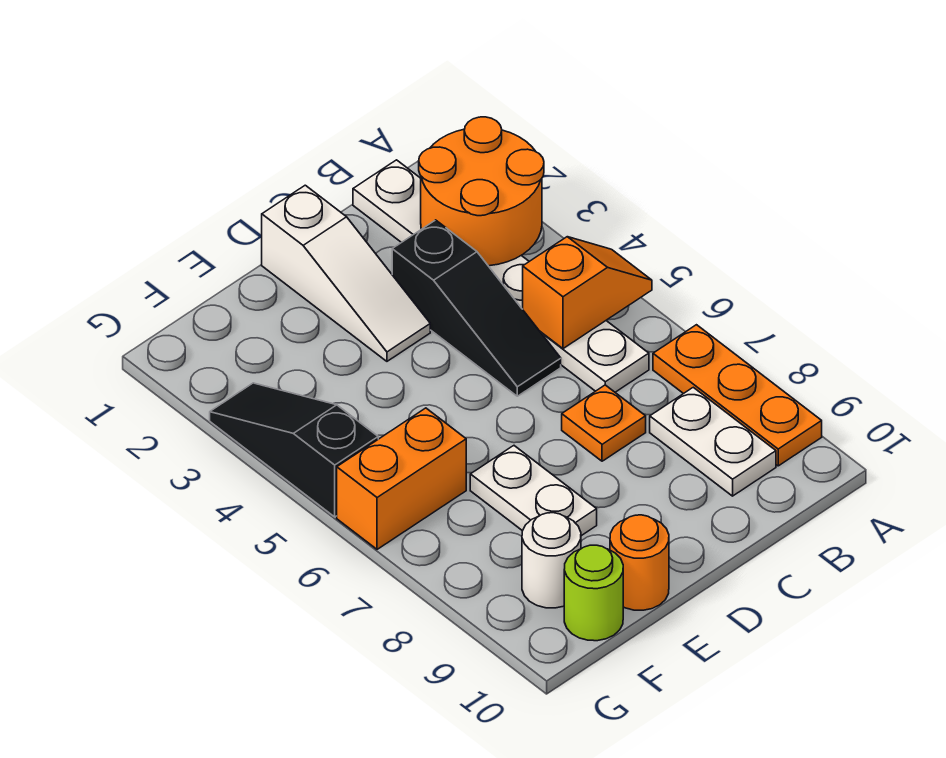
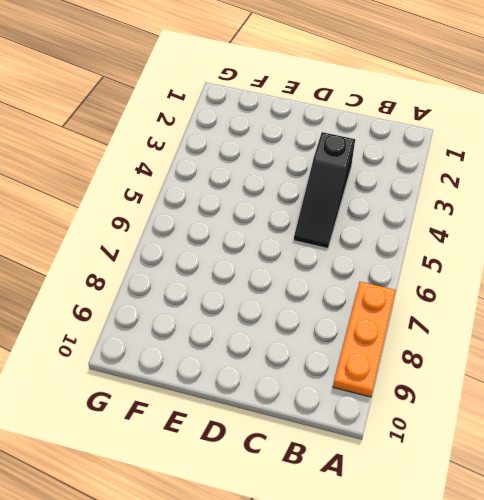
none -> white plate B1:B6 level 1
none -> white plate B8:B9 level 1
none -> orange plate C7 level 1

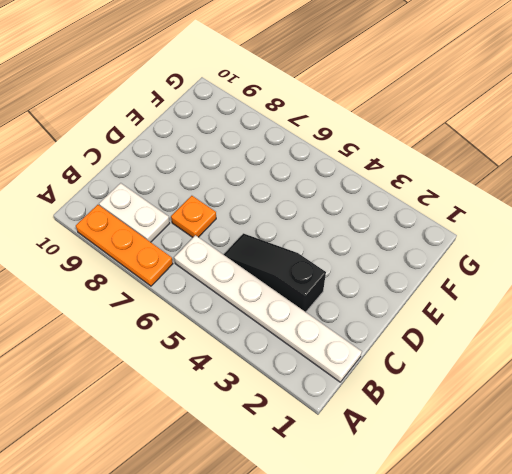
none -> white slope D1:D3 level 1 top 1
none -> white plate E7:E8 level 1
none -> orange round brick E10 level 1

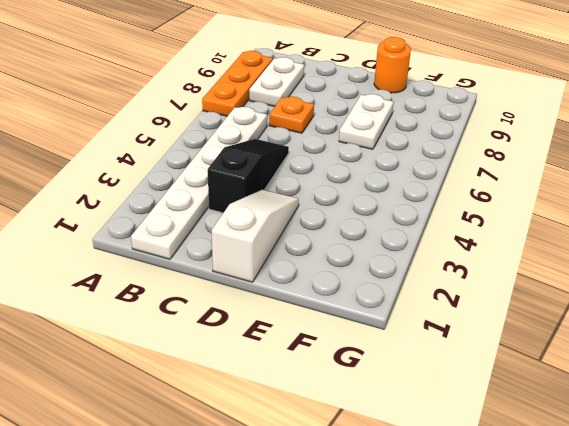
none -> orange brick F6:G6 level 1
none -> white round brick F9 level 1
none -> lime round brick F10 level 1

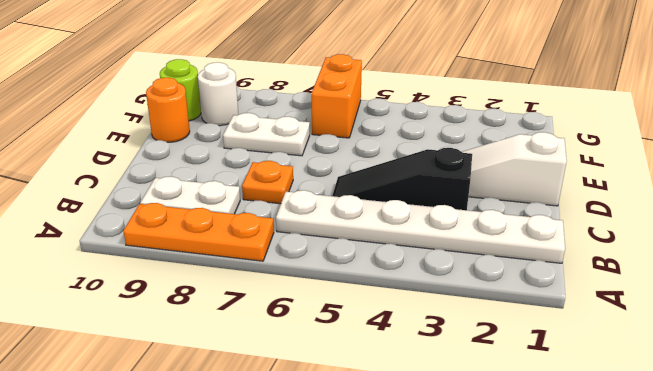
none -> black slope G3:G5 level 1 top 5
none -> orange round brick A2:B3 level 2
none -> orange slope A5:B5 level 2 top B

